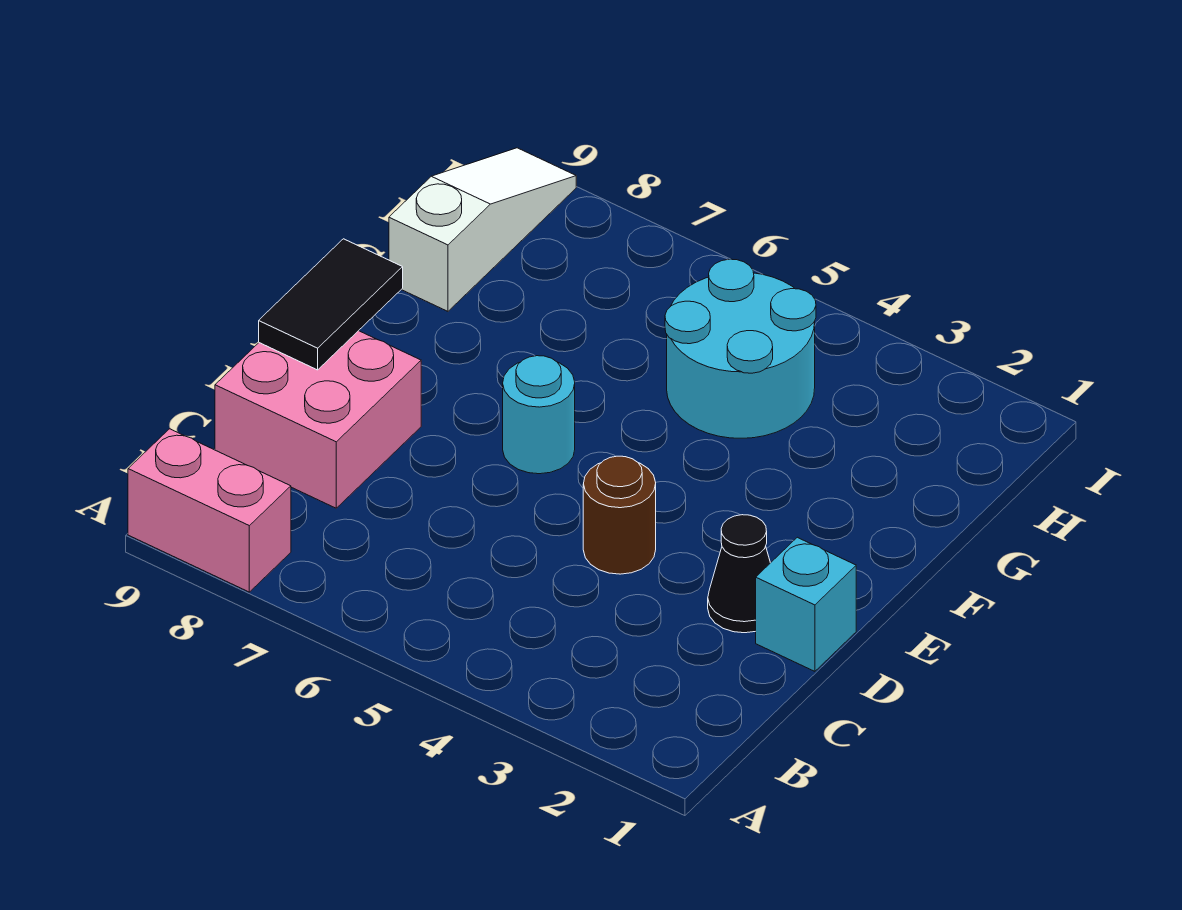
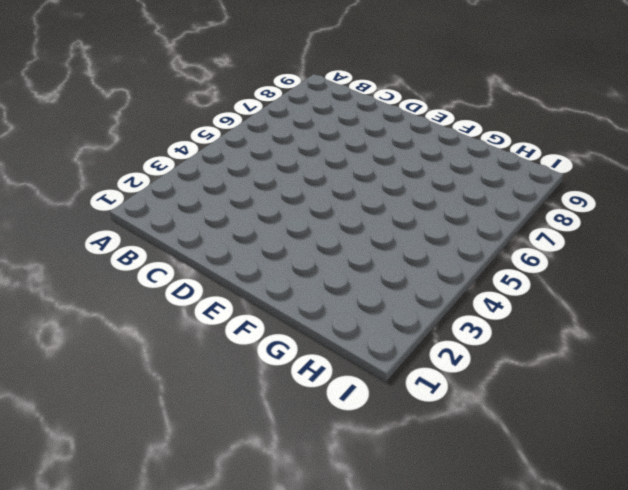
none -> pink brick A8:A9 level 1
none -> pink brick C8:D9 level 1

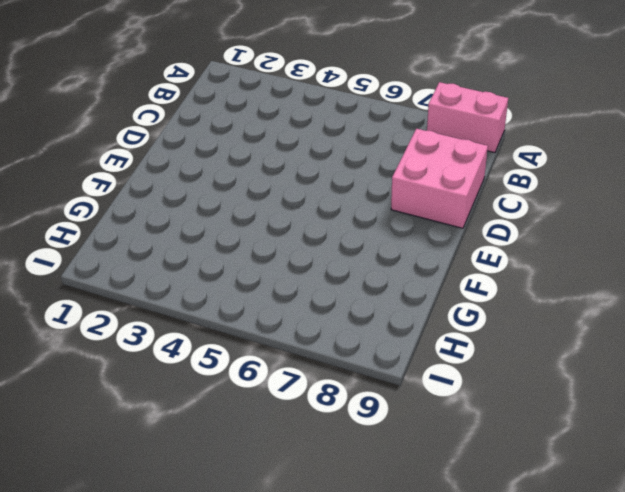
none -> cyan brick D1 level 1
none -> black cone D2 level 1

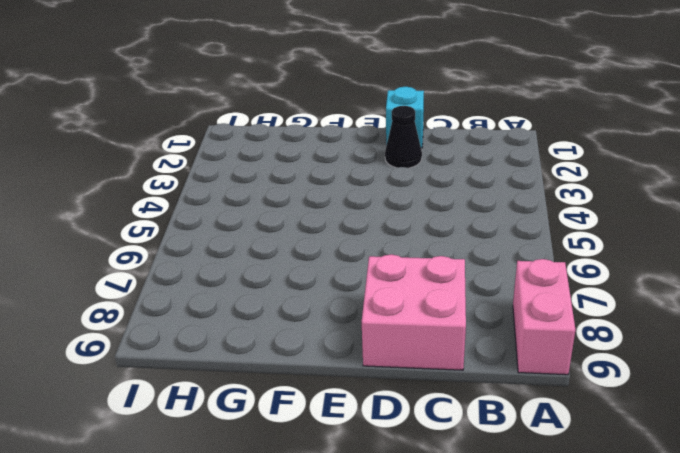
none -> brown round brick D4 level 1
none -> cyan round brick E6 level 1

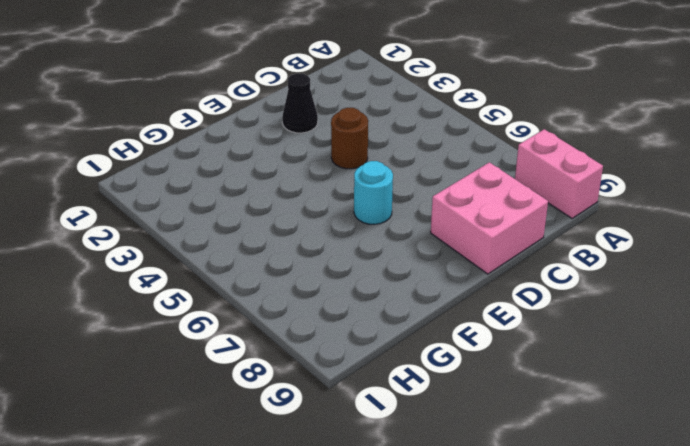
none -> cyan brick D1 level 1
none -> cyan round brick G4:H5 level 1

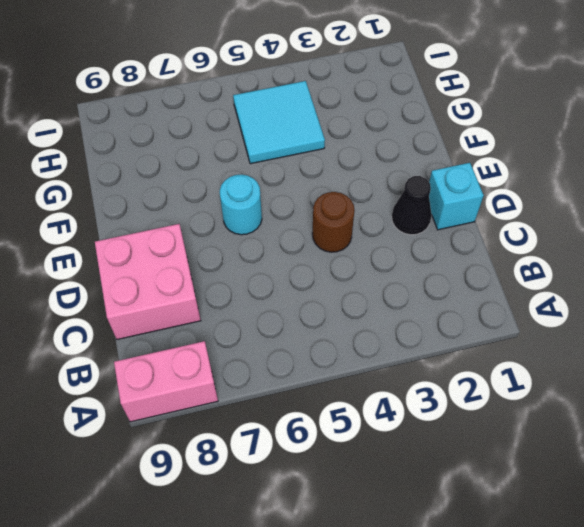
cyan tile G4:H5 level 1 -> cyan round brick G4:H5 level 1
none -> white slope G9:I9 level 1 top G
none -> black tile D9:E9 level 2

